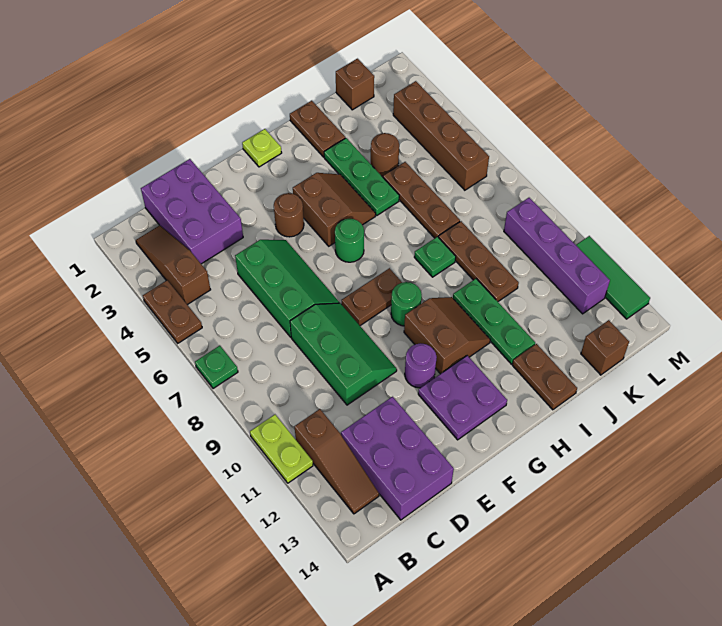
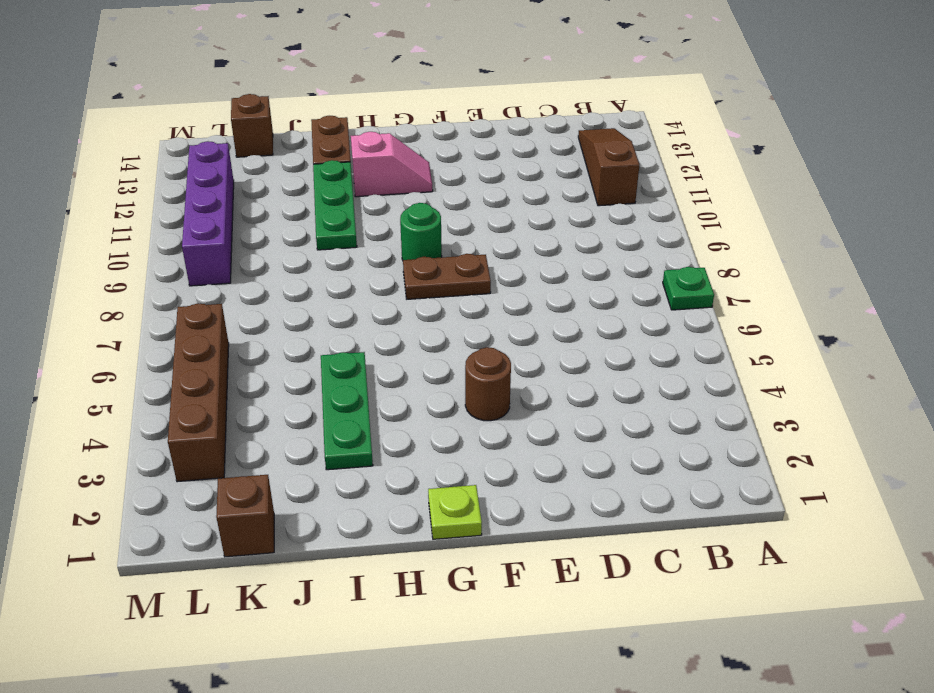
pink slope G12:H12 level 1 top H -> purple plate F12:G13 level 1
none -> brown plate A4:A5 level 1
none -> lime plate A10:A11 level 1
none -> brown slope B2:B4 level 1 top 4
none -> purple brick C1:D3 level 1

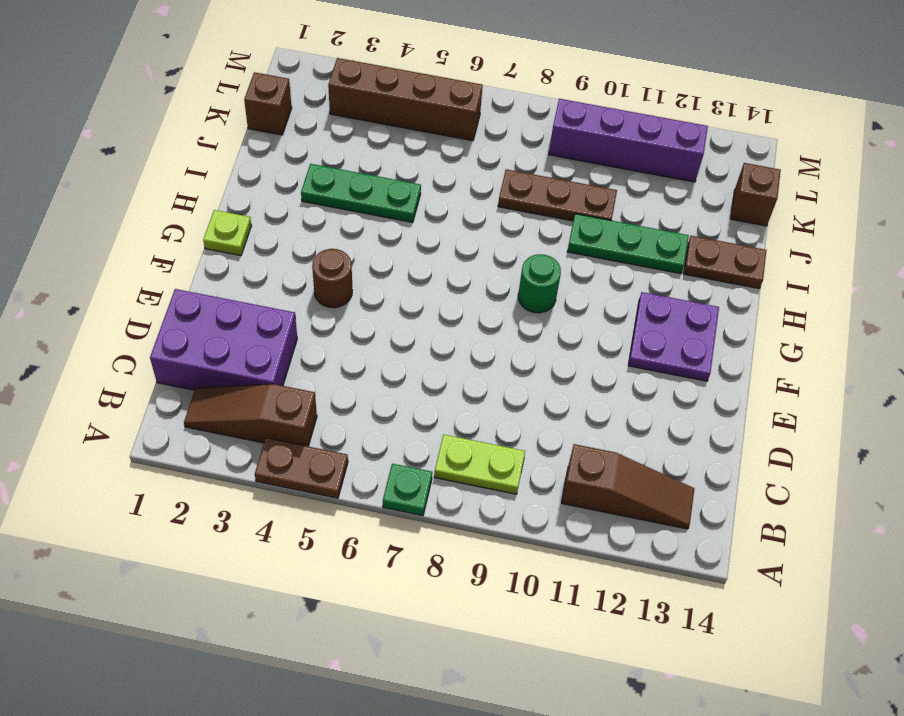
lime plate B8:B9 level 1 -> lime plate A10:A11 level 1
none -> purple brick C12:D14 level 1
none -> green slope D5:E7 level 1 top D
none -> green slope D8:E10 level 1 top D
none -> brown plate F8:G8 level 1

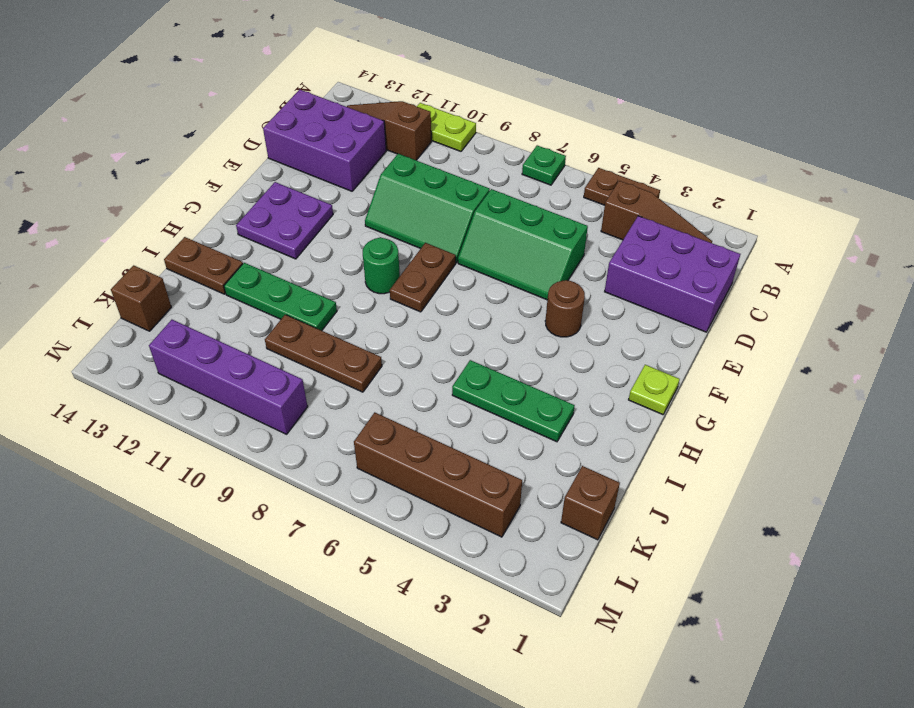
none -> purple round brick F11 level 1
none -> brown slope G4:H5 level 1 top G
none -> green round brick G6 level 1
none -> brown slope G10:H11 level 1 top G

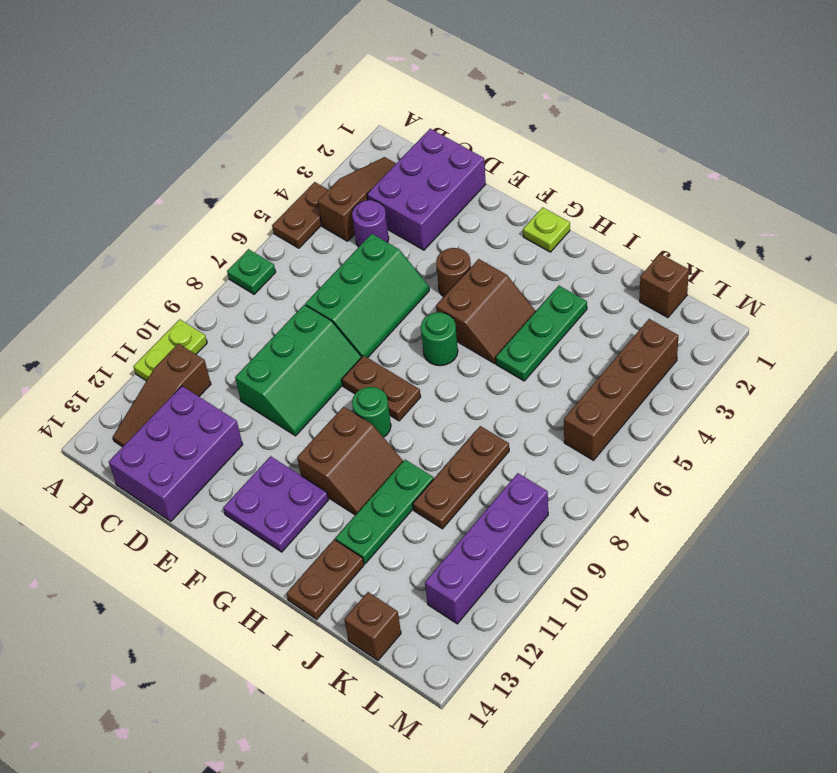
purple round brick C4 level 1 -> purple round brick F11 level 1
none -> brown plate I1:I2 level 1
none -> green plate I8 level 1
none -> brown round brick J4 level 1
none -> brown plate J5:J7 level 1

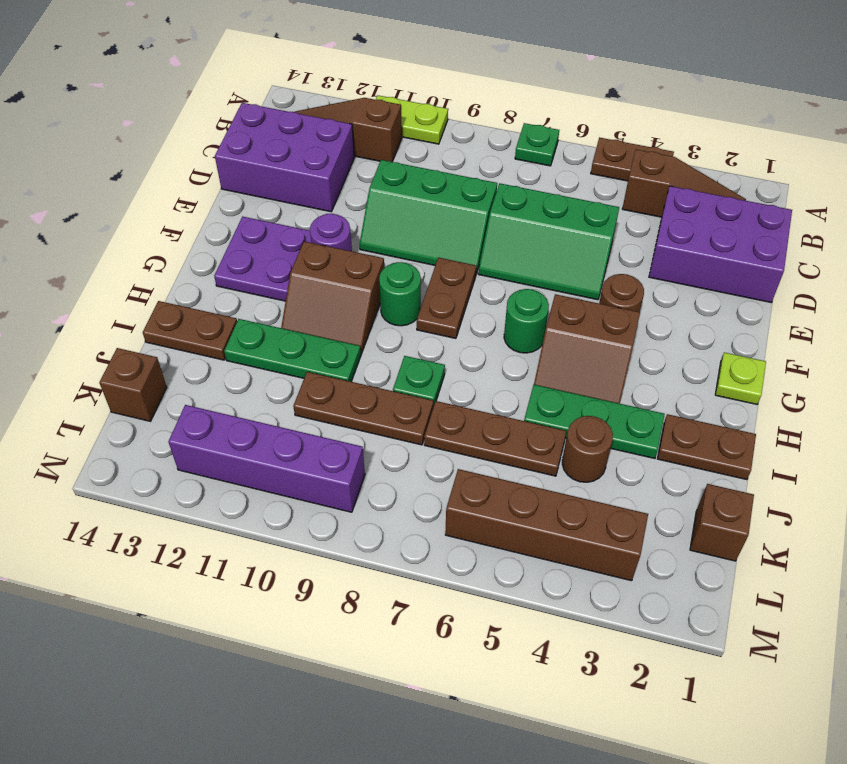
none -> green tile M11:M13 level 1

